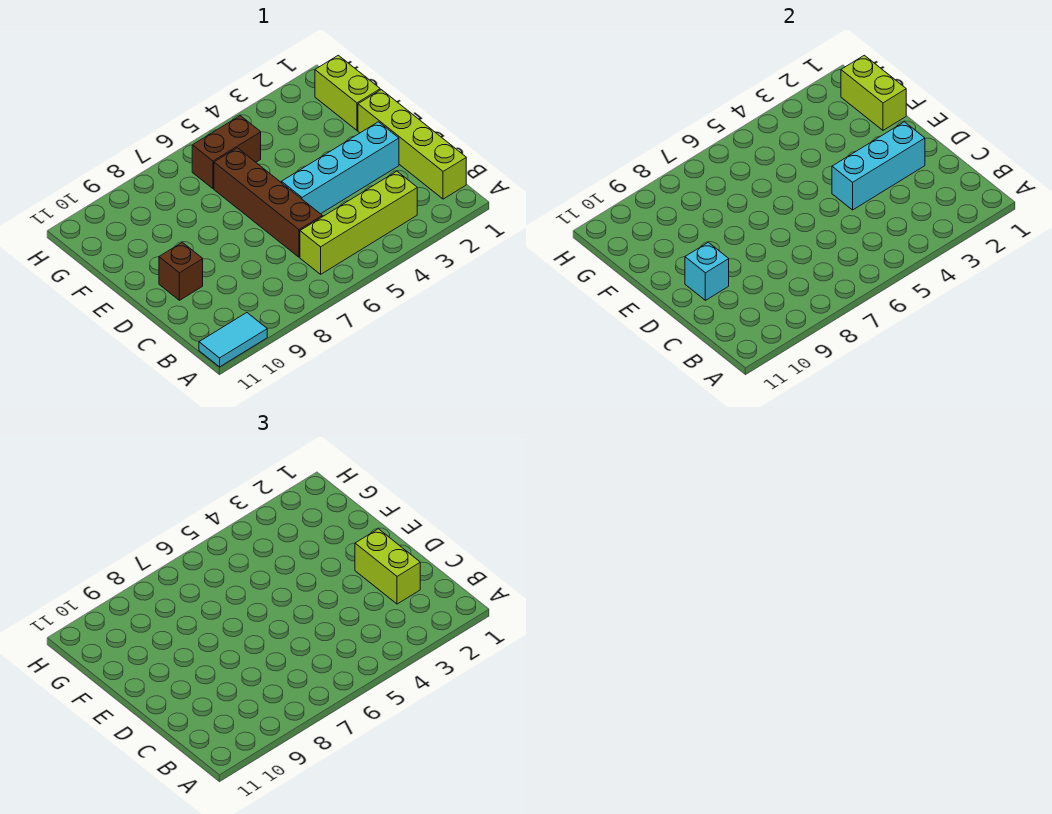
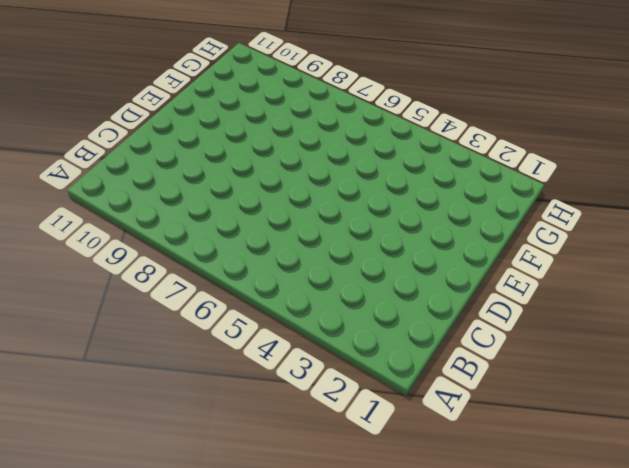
none -> cyan tile A10:A11 level 1
none -> lime brick B1:E1 level 1
none -> lime brick B3:B6 level 1

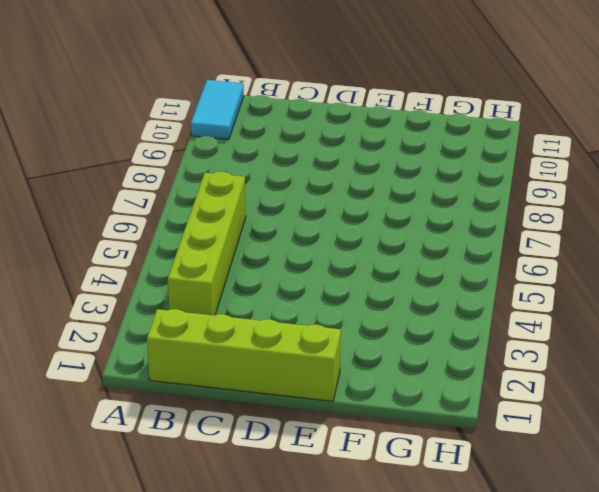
none -> brown brick C6:F6 level 1
none -> cyan brick D2:D5 level 1
none -> brown brick D10 level 1

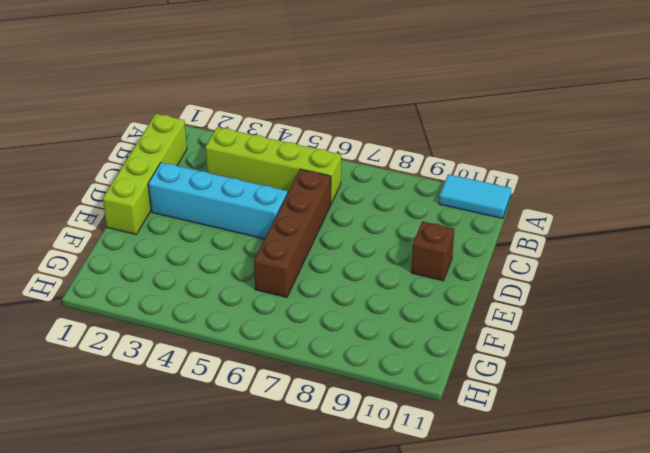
none -> lime brick F1:G1 level 1
none -> brown brick G5:G6 level 1
none -> cyan brick D2:D4 level 2

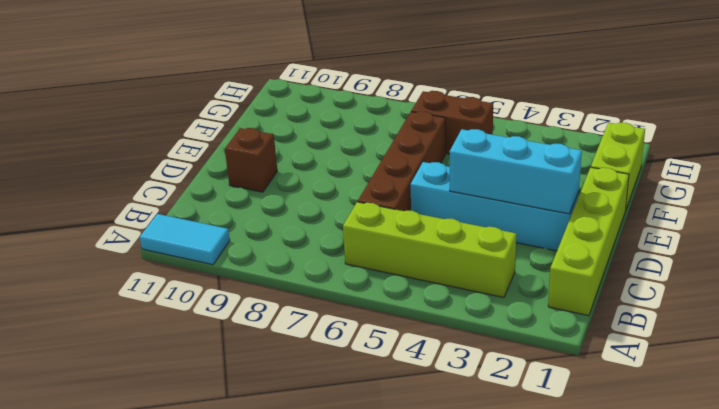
none -> cyan brick D10 level 2
none -> lime brick F1:G1 level 2
none -> lime brick C2:D2 level 3

